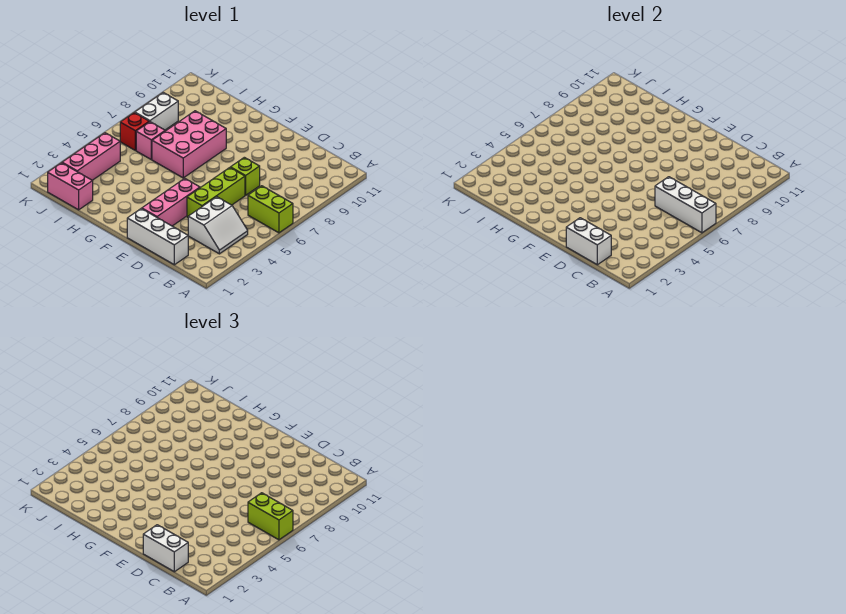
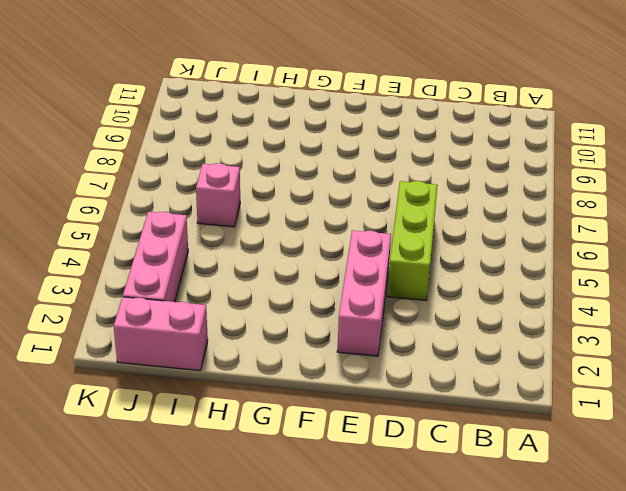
none -> lime brick A6:B6 level 1
none -> white slope B3:C4 level 1 top C
none -> white brick C1:E1 level 1

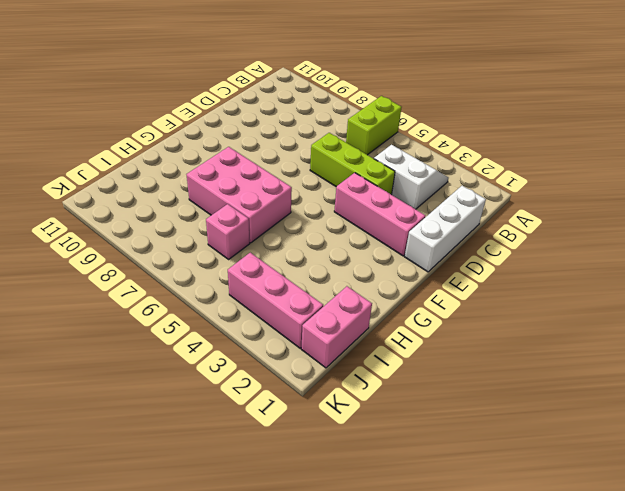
none -> lime brick D7 level 1
none -> red brick J6 level 1
none -> white brick J7:J8 level 1

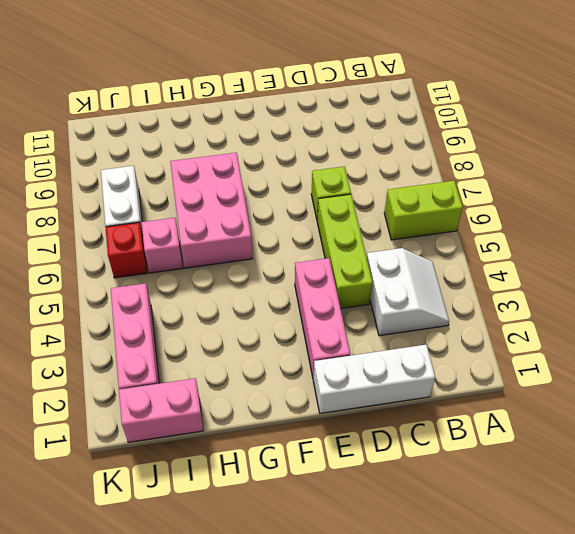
none -> white brick A6:C6 level 2
none -> white brick C1:D1 level 2
none -> lime brick A6:B6 level 3

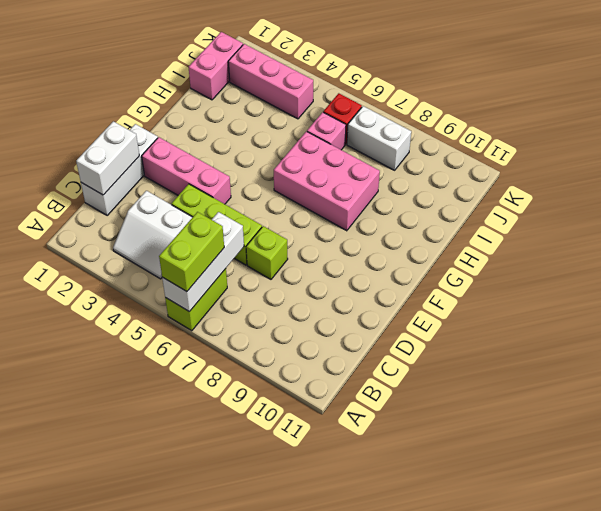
none -> white brick C1:D1 level 3

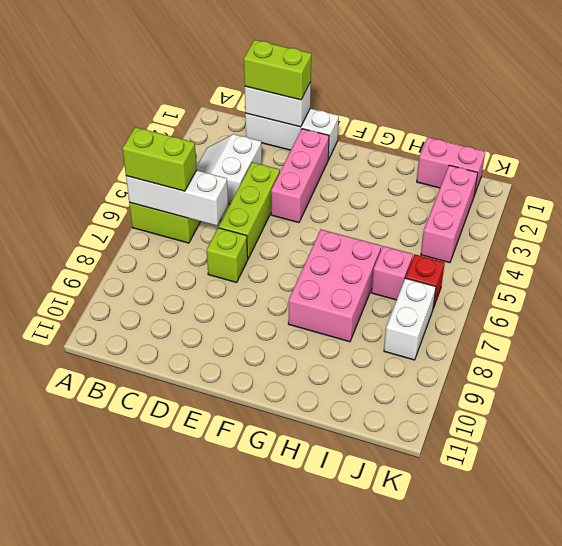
lime brick C1:D1 level 3 -> white brick C1:D1 level 3

